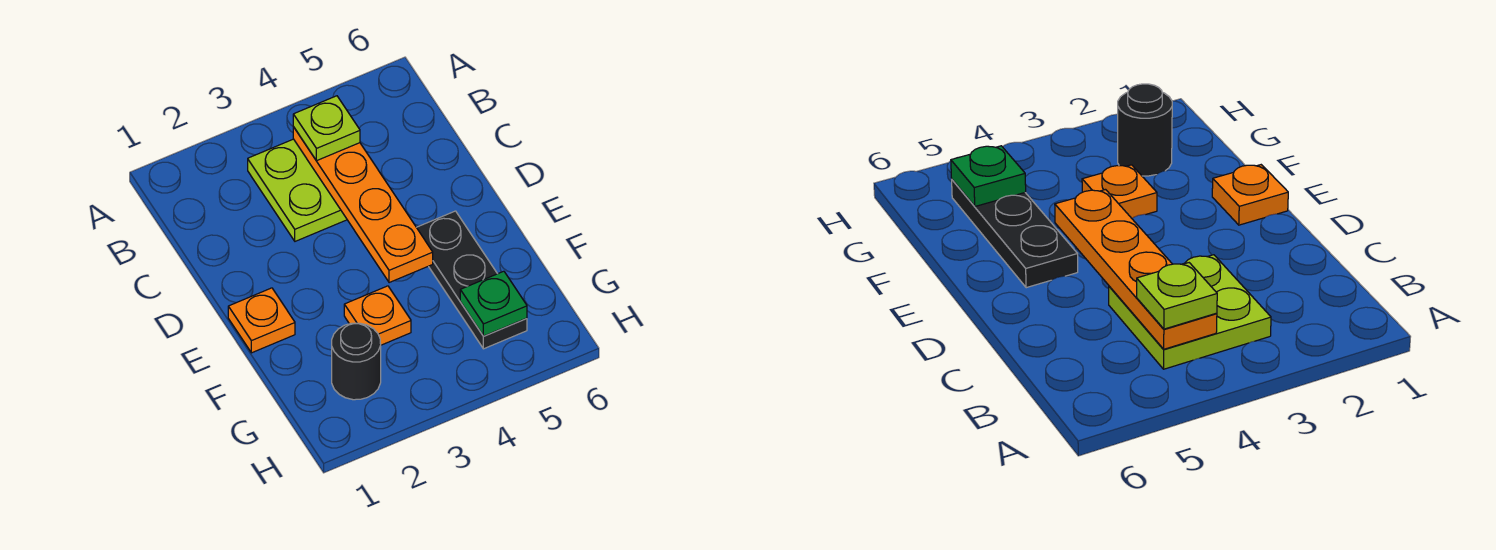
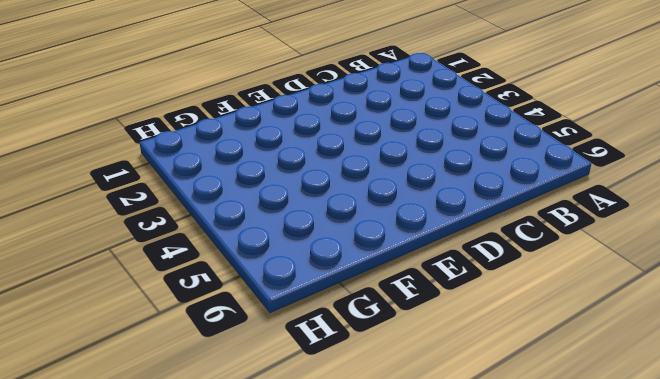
none -> lime plate B3:C4 level 1
none -> orange plate E1 level 1

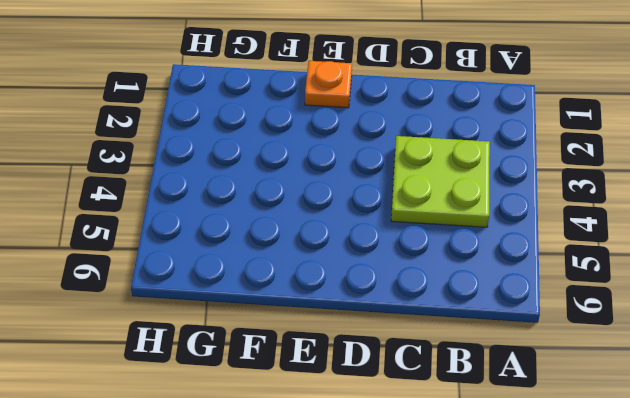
none -> black plate E5:G5 level 1
none -> orange plate F3 level 1

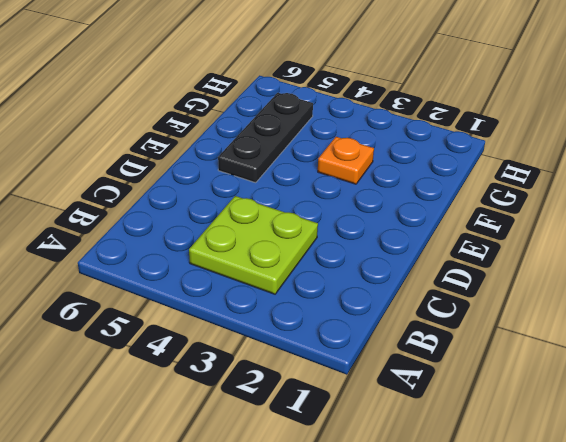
none -> orange plate E1 level 1
none -> black round brick G2 level 1

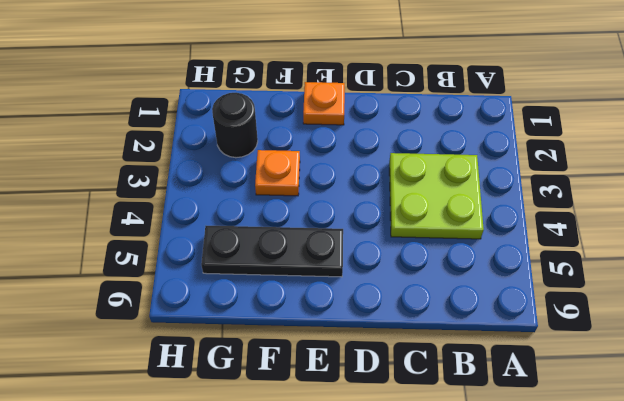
none -> orange plate B4:E4 level 2
none -> green plate G5 level 2

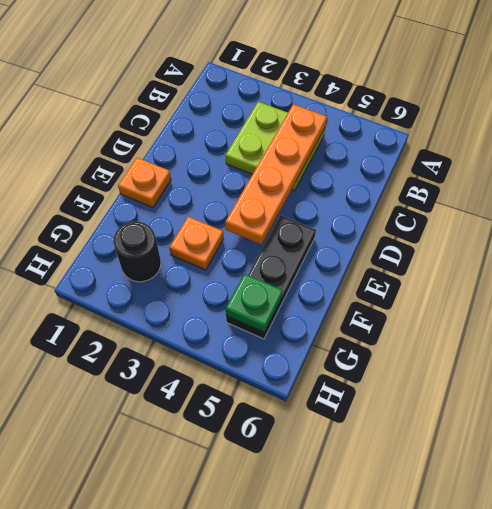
none -> lime plate B4 level 3

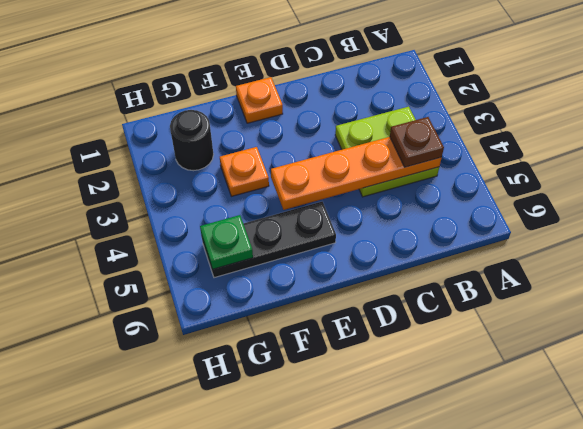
brown plate B4 level 3 -> lime plate B4 level 3

